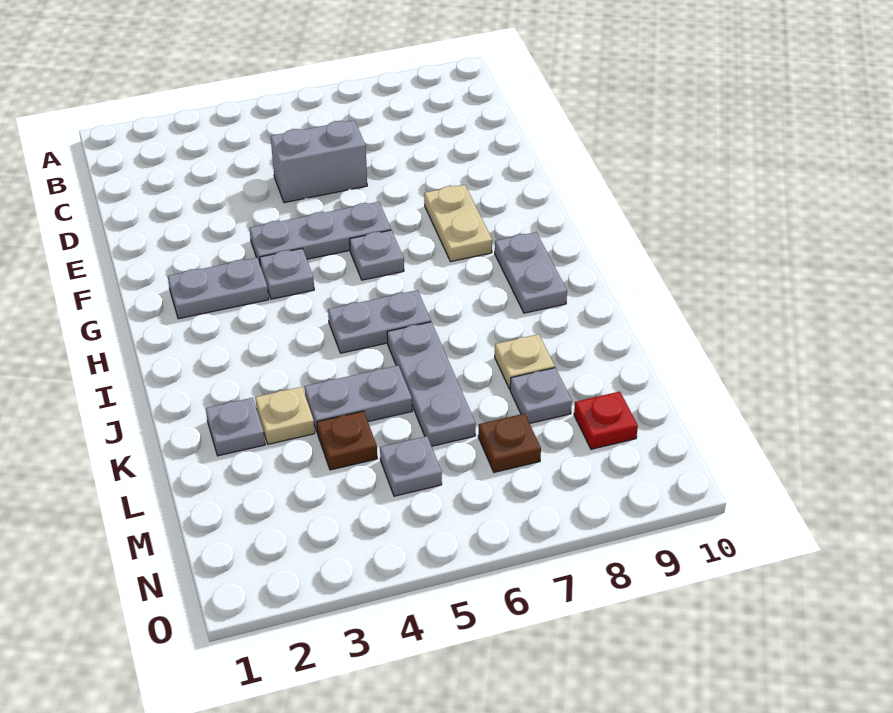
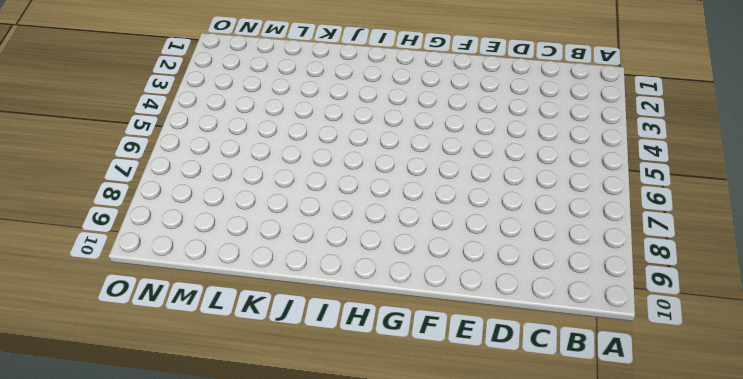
none -> grey brick D5:D6 level 1
none -> grey plate F4:F6 level 1
none -> tan plate F8:G8 level 1

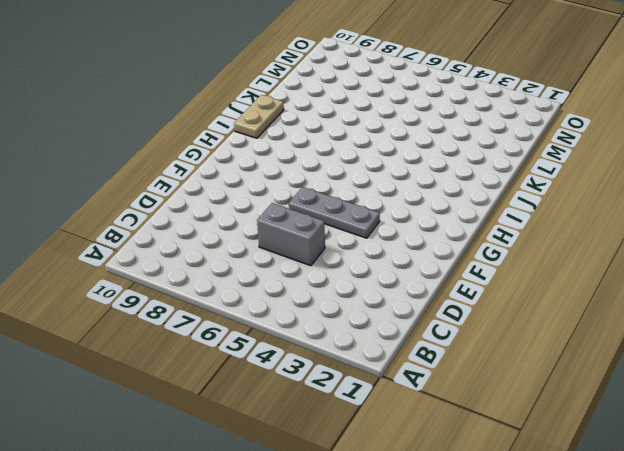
tan plate I10:J10 level 1 -> tan plate F8:G8 level 1
none -> grey plate G2:G3 level 1
none -> grey plate G4 level 1
none -> grey plate G6 level 1

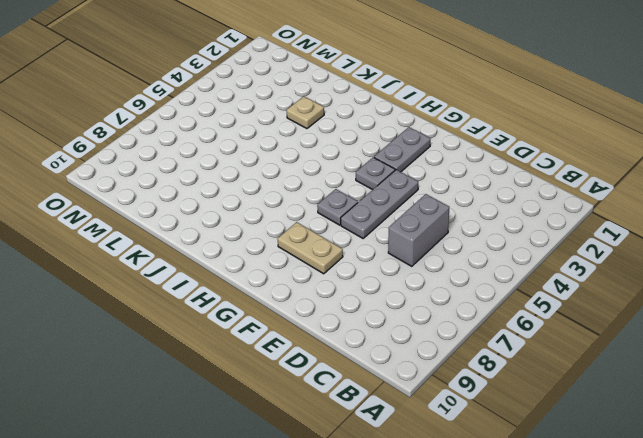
none -> grey plate H9:I9 level 1
none -> grey plate I5:I6 level 1
none -> grey plate J6:L6 level 1

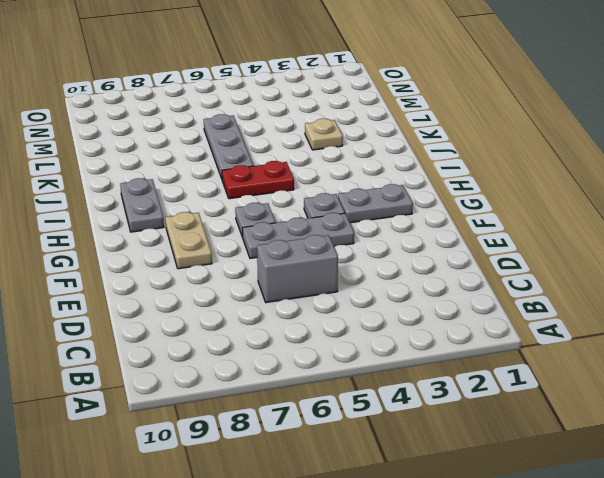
red plate I5:I6 level 1 -> grey plate I5:I6 level 1
none -> grey plate K2 level 1
none -> grey plate K4:K5 level 1
none -> tan plate K8 level 1

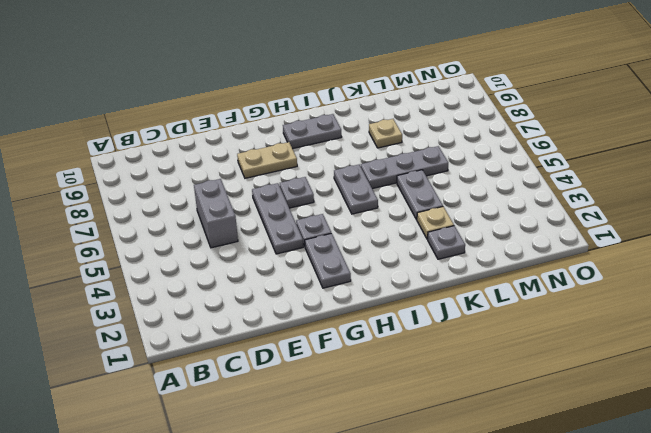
none -> brown plate L4 level 1
none -> grey plate L8 level 1
none -> grey plate M5 level 1

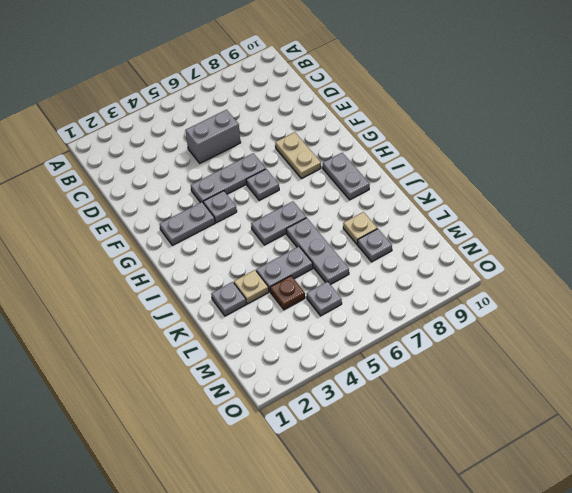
none -> brown plate M7 level 1
none -> red plate M9 level 1

